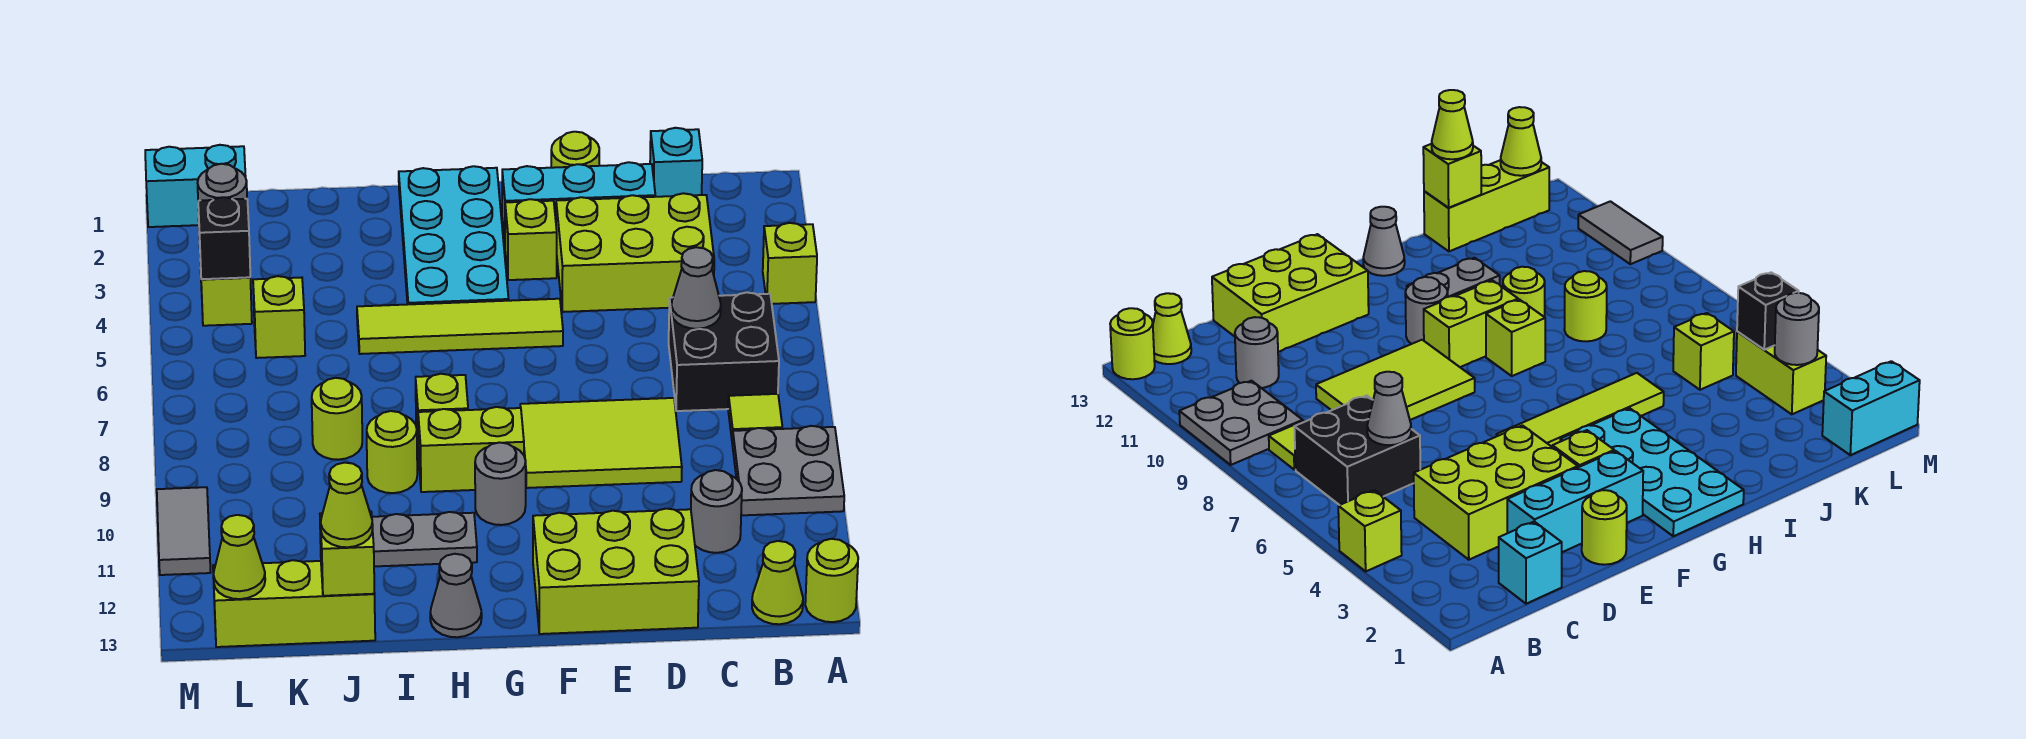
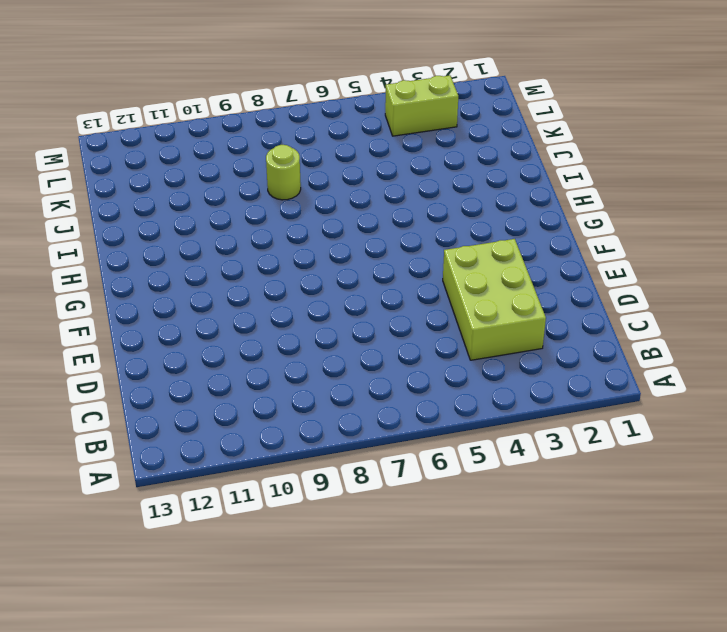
none -> lime brick A4 level 1
none -> grey plate A9:B10 level 1
none -> lime round brick A13 level 1
none -> black brick B6:C7 level 1

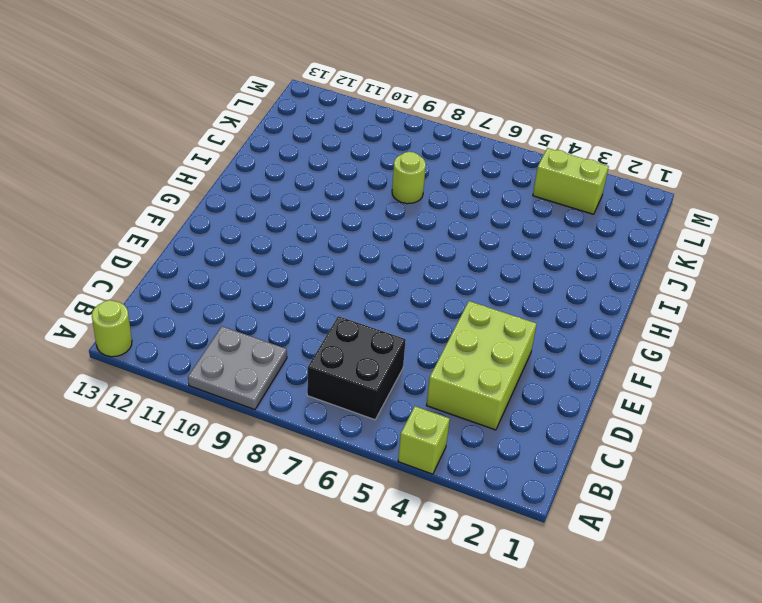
none -> lime tile B8 level 1
none -> lime cone B13 level 1
none -> cyan brick C1 level 1
none -> grey round brick C11 level 1

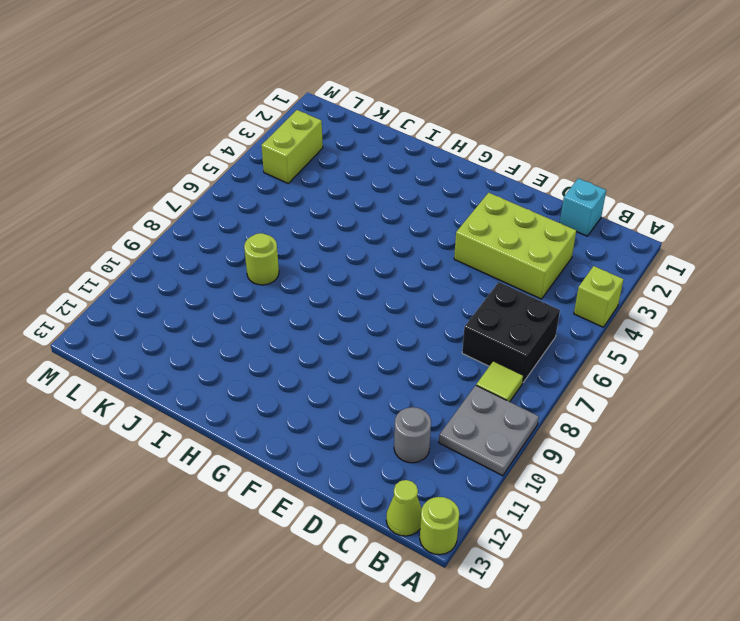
none -> cyan brick D2:F2 level 1
none -> lime tile D8:F9 level 1
none -> lime brick D12:F13 level 1
none -> lime round brick E1 level 1

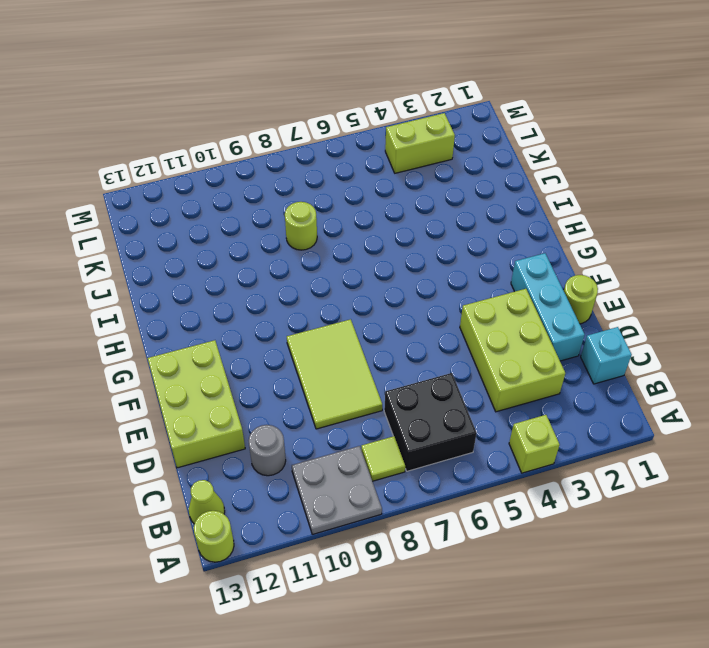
none -> lime brick F3 level 1
none -> lime tile F5:I5 level 1
none -> cyan plate G1:H4 level 1
none -> lime brick G9:H9 level 1

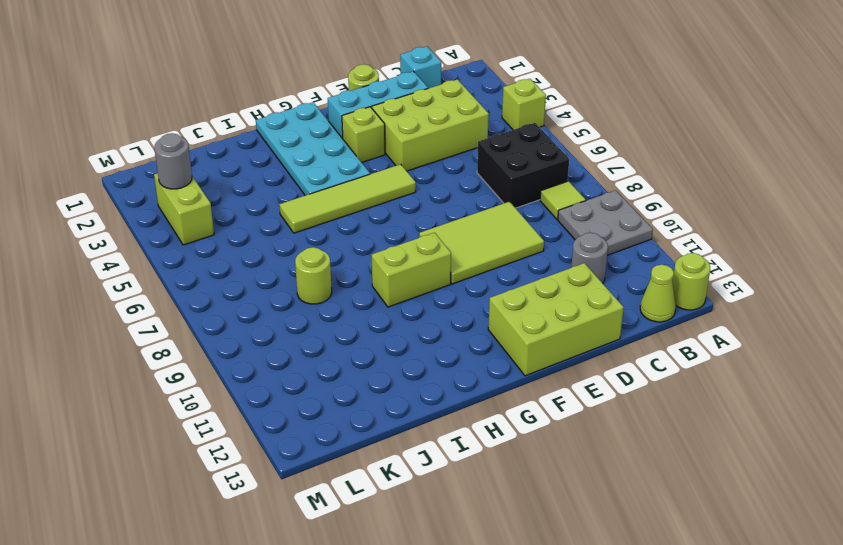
none -> grey round brick G10 level 1
none -> lime brick H8 level 1
none -> grey plate H11:I11 level 1
none -> grey cone H13 level 1

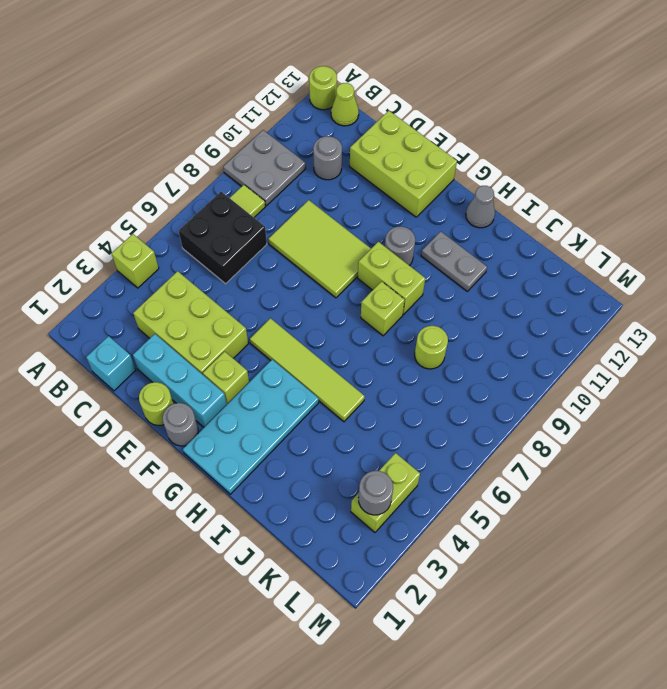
grey round brick F1 level 1 -> none
none -> lime round brick I9 level 1
none -> lime brick J13:L13 level 1
none -> lime brick K5 level 1
none -> cyan brick L1:M1 level 1

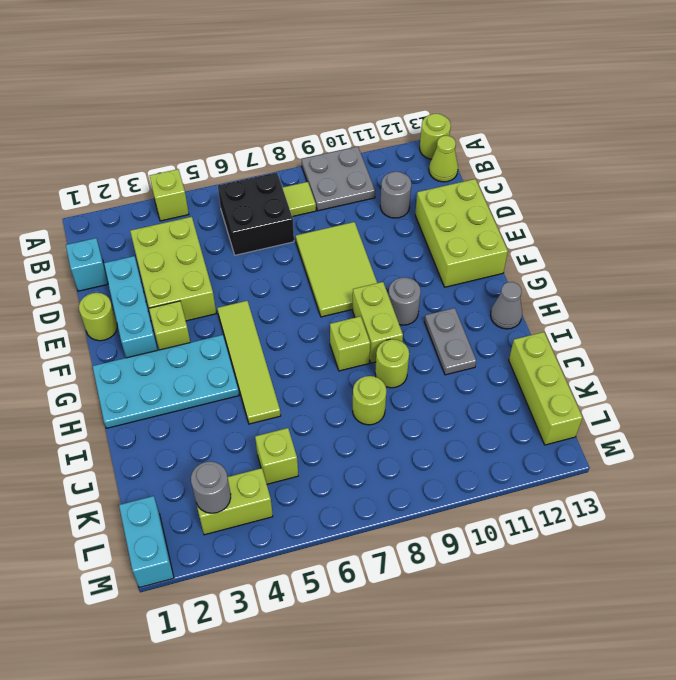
none -> grey tile M10:M11 level 1
none -> grey cone C6 level 2
none -> lime brick J13 level 2
none -> black brick L4 level 2

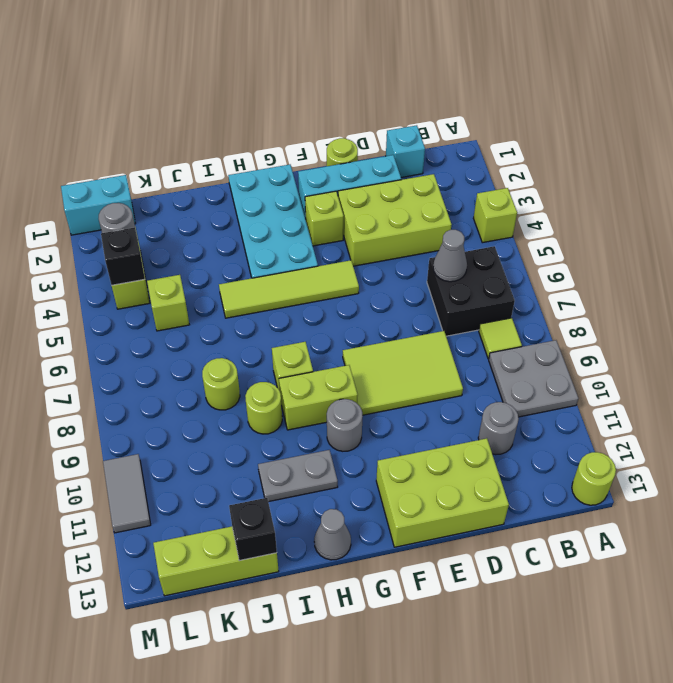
black brick J13 level 2 -> lime brick J13 level 2
none -> lime cone B13 level 1
none -> lime cone L13 level 2
none -> lime cone J13 level 3

